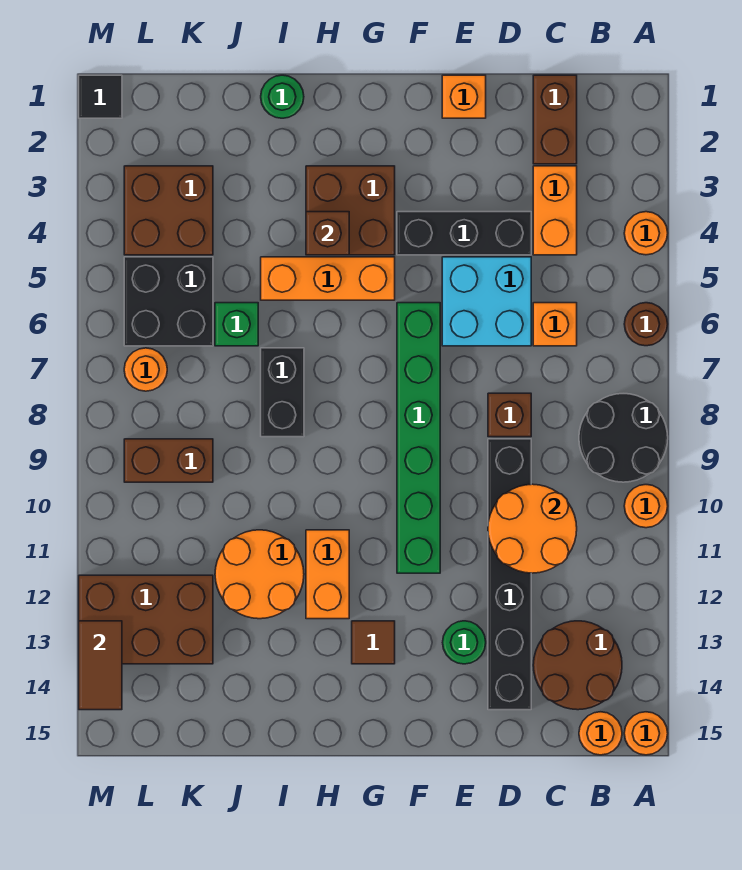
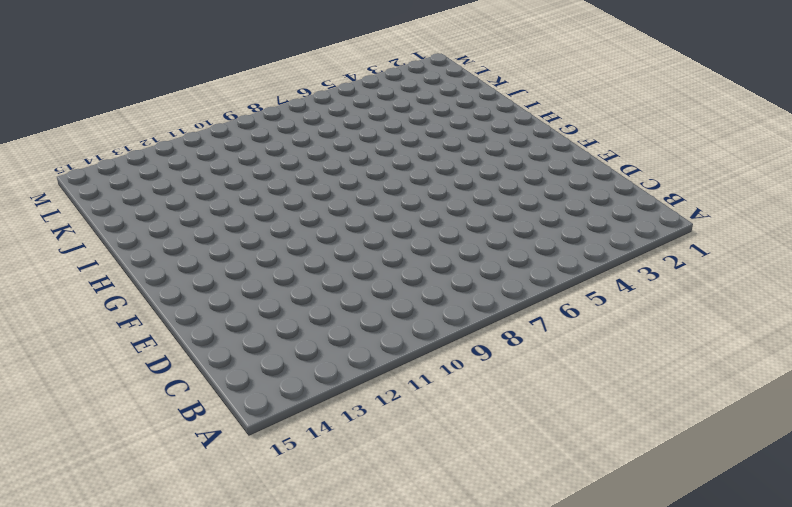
none -> orange round brick A4 level 1
none -> brown round brick A6 level 1
none -> black round brick A8:B9 level 1
none -> orange round brick A10 level 1

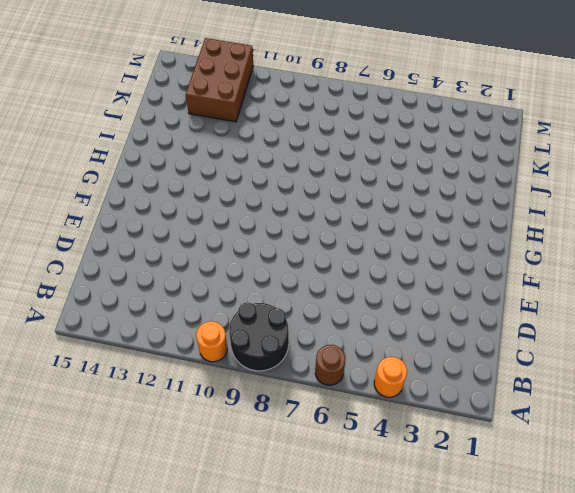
none -> orange round brick A15 level 1
none -> brown round brick B13:C14 level 1
none -> orange round brick B15 level 1
none -> brown brick C1:C2 level 1

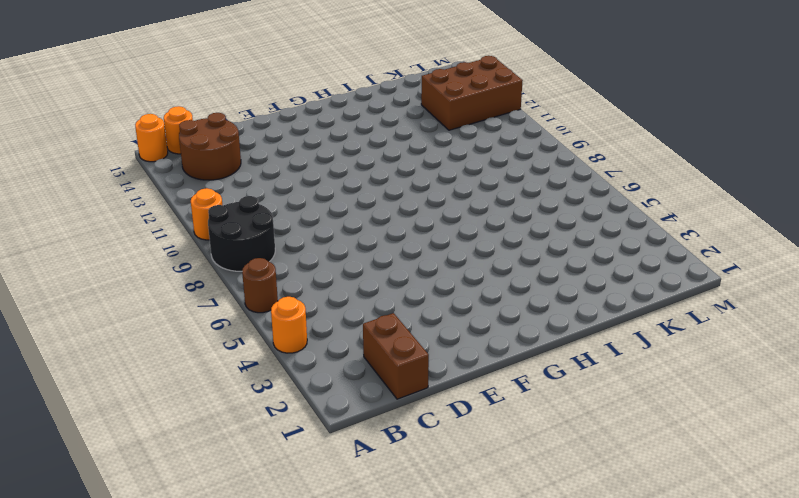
none -> orange brick C3:C4 level 1
none -> orange brick C6 level 1
none -> black brick D4:F4 level 1
none -> cyan brick D5:E6 level 1

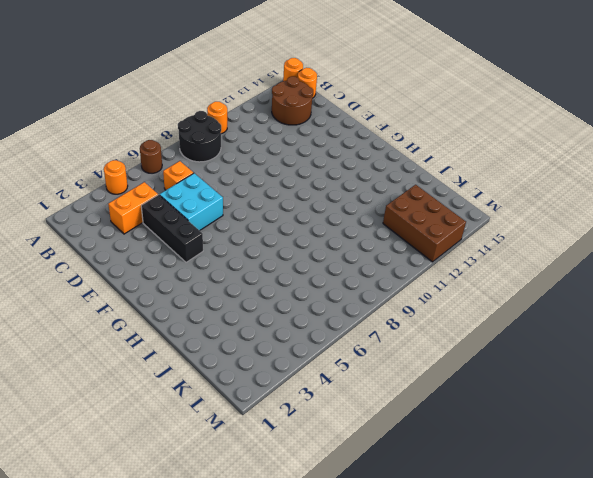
none -> brown brick C1:C2 level 1
none -> brown brick D8 level 1
none -> black brick D9:D14 level 1
none -> orange brick E1 level 1

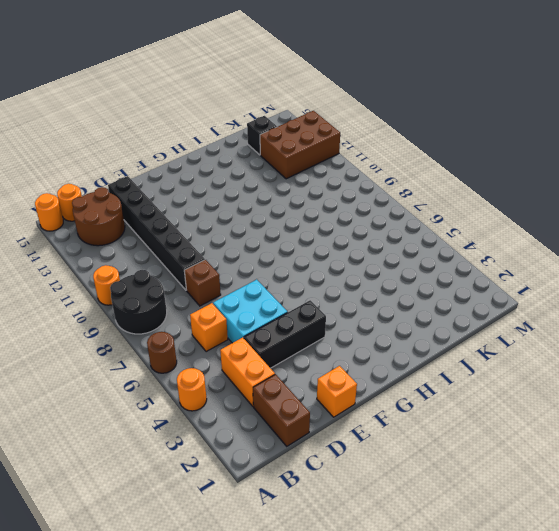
black brick K14 level 1 -> none
none -> green round brick E13 level 1
none -> green brick F6:F11 level 1
none -> brown brick G3:H4 level 1
none -> orange brick G5:I5 level 1

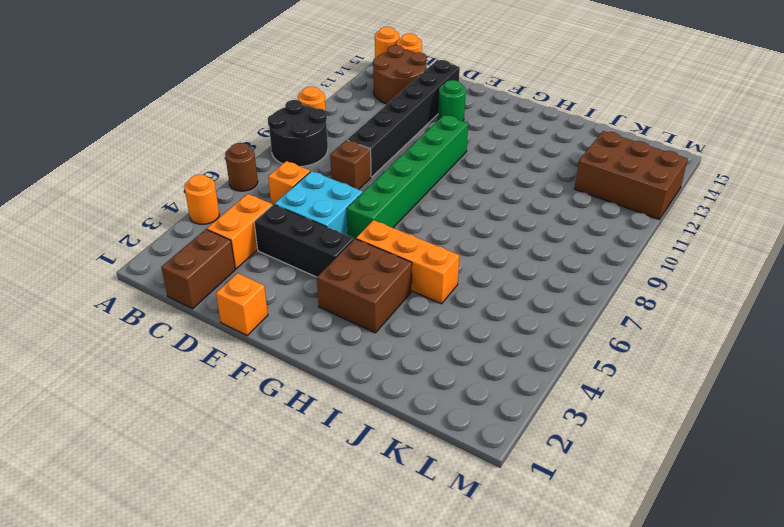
none -> brown tile G13 level 1
none -> orange brick H11:H12 level 1
none -> green round brick I1 level 1
none -> black brick I7:I8 level 1

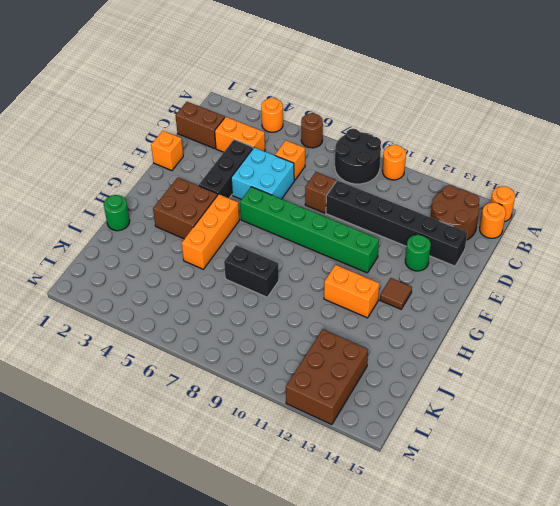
none -> orange round brick I11:J12 level 1
none -> green brick J6 level 1
none -> brown brick K3:L4 level 1
none -> black brick K5:L6 level 1

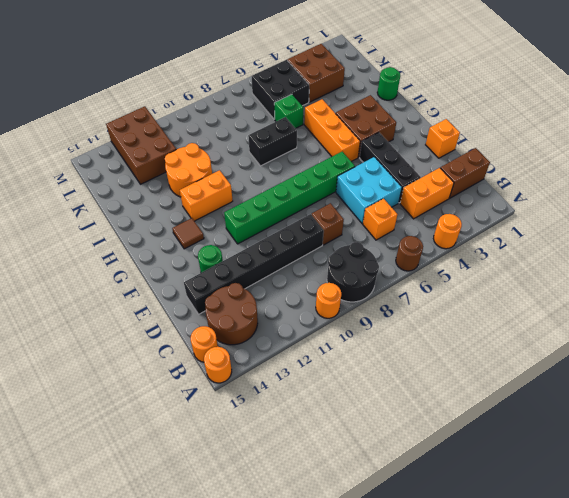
none -> brown brick K9:L9 level 1
none -> orange round brick L7 level 1
none -> black tile M1 level 1
none -> orange round brick C10:D11 level 2

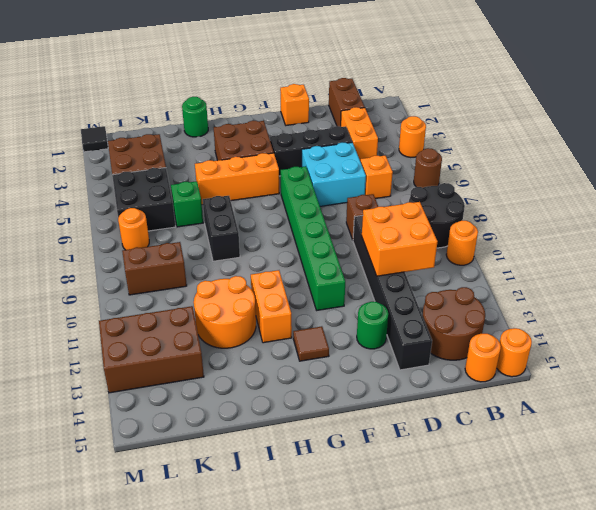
orange brick C10:D11 level 2 -> orange round brick C10:D11 level 2
none -> brown brick H4 level 2
none -> brown tile M13:M14 level 2

